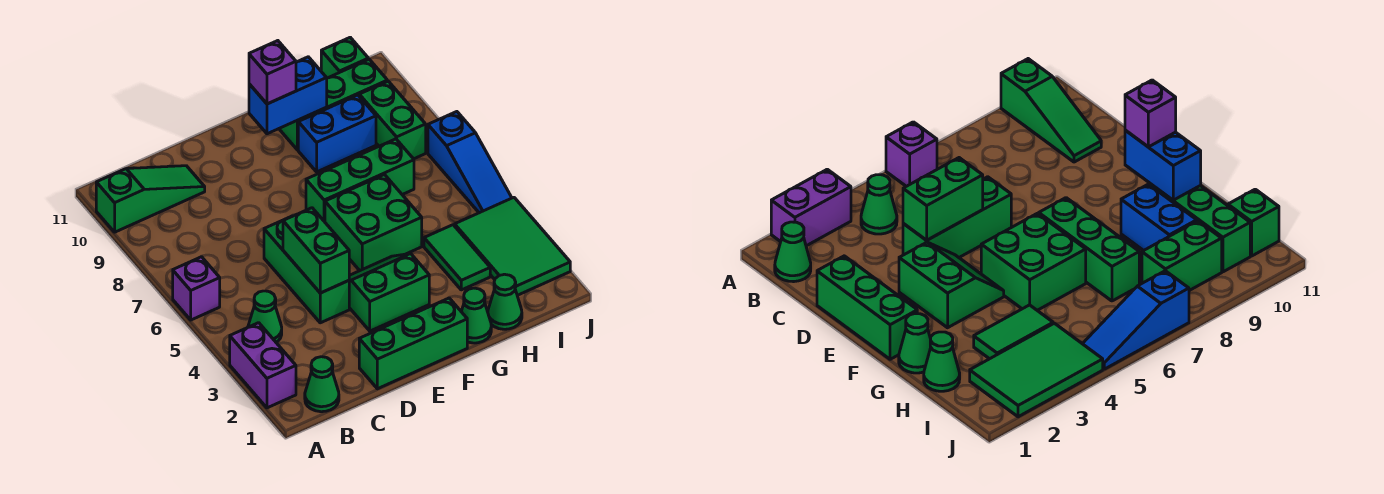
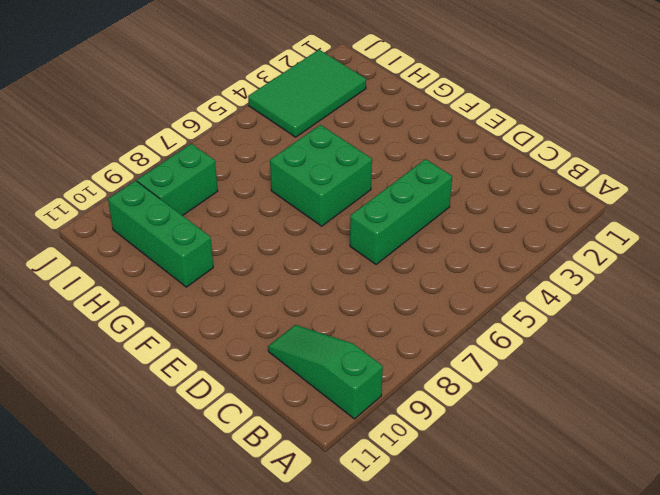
none -> purple brick A2:A3 level 1
none -> purple brick A6 level 1
none -> green cone B1 level 1

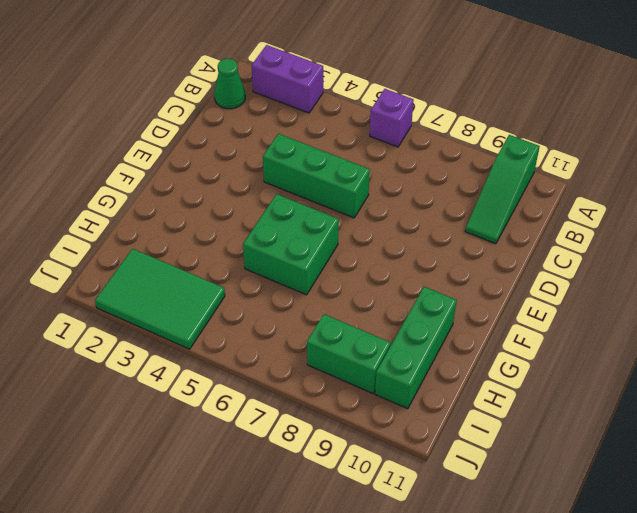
none -> green cone B4 level 1
none -> green brick D1:F1 level 1
none -> green slope E3:F4 level 1 top 3

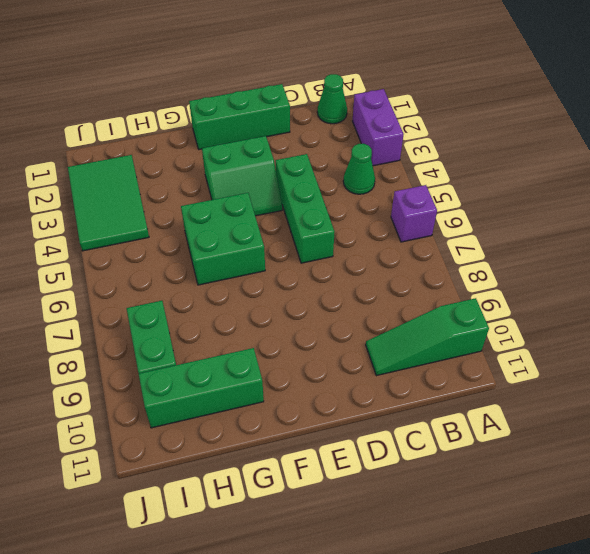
none -> green brick F7:H7 level 1
none -> green cone G1 level 1
none -> blue brick G9:H9 level 1

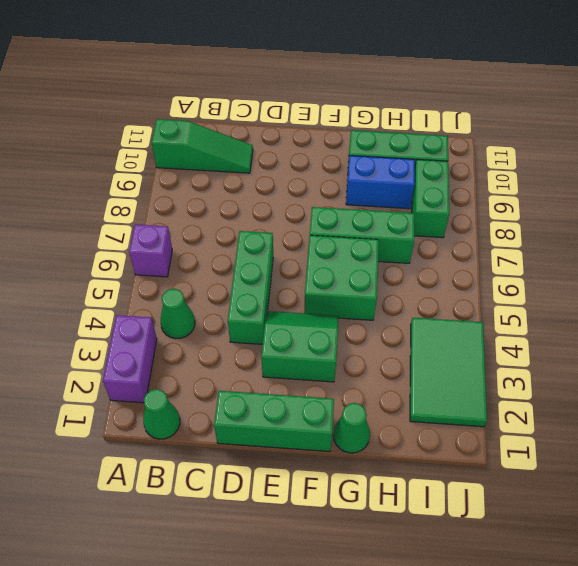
none -> green cone H1 level 1
none -> green tile H3:H4 level 1
none -> green brick I11 level 1

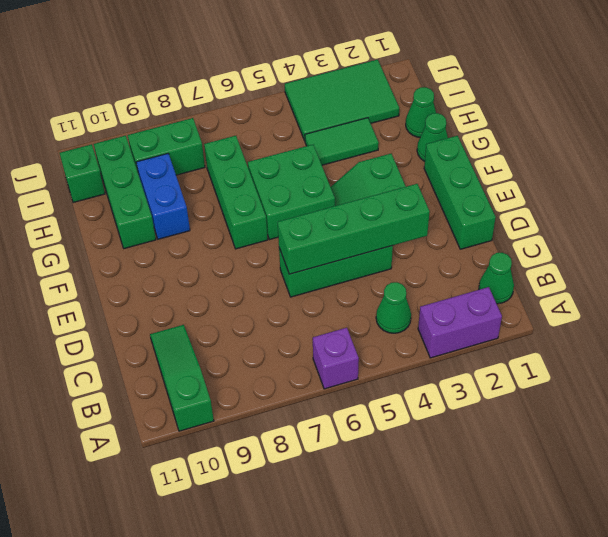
green brick D3:D6 level 2 -> green brick D4:D5 level 2
none -> blue slope J5:J7 level 1 top 7
none -> blue brick F10:G10 level 2
none -> purple brick F10 level 3

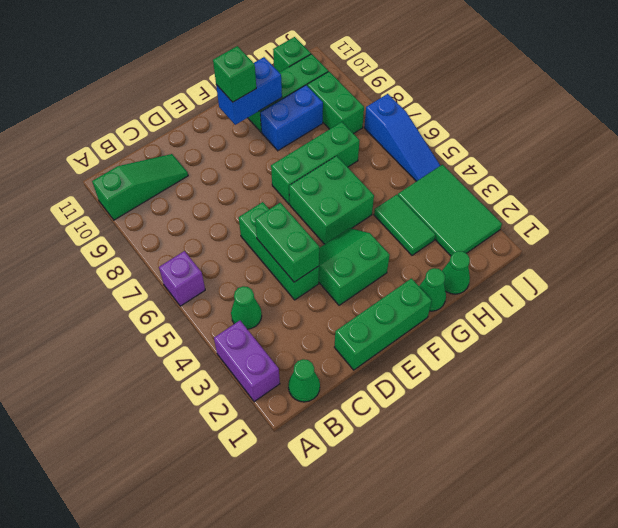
green brick F10 level 3 -> purple brick F10 level 3

